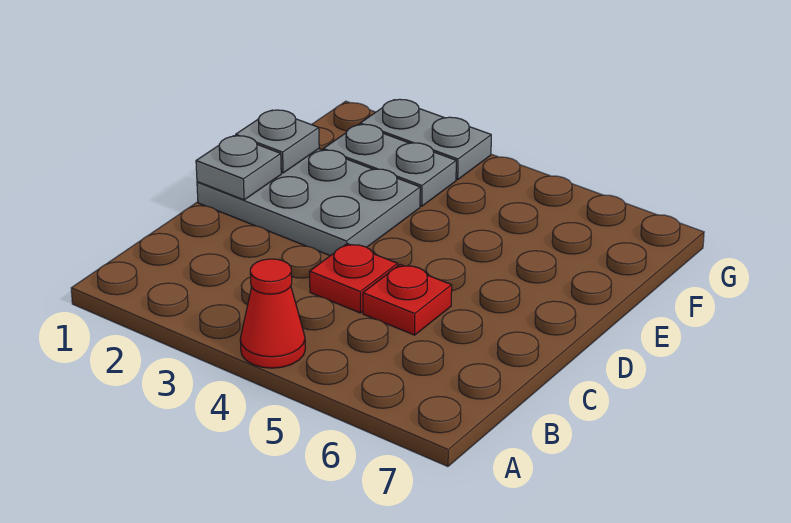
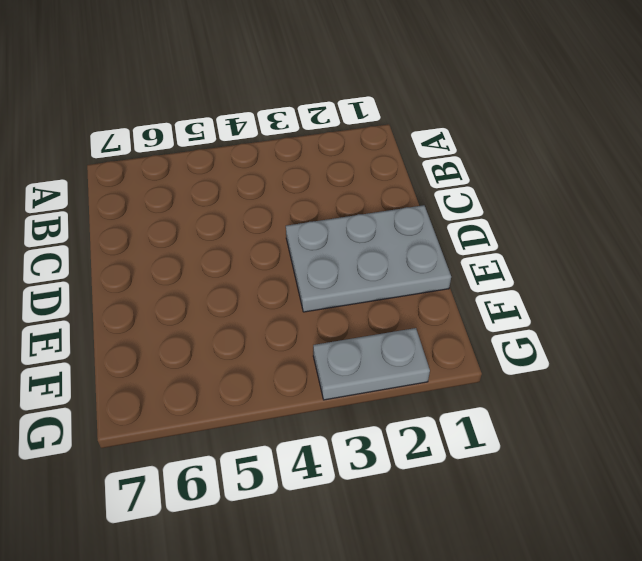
none -> red cone A4 level 1
none -> red plate C4 level 1

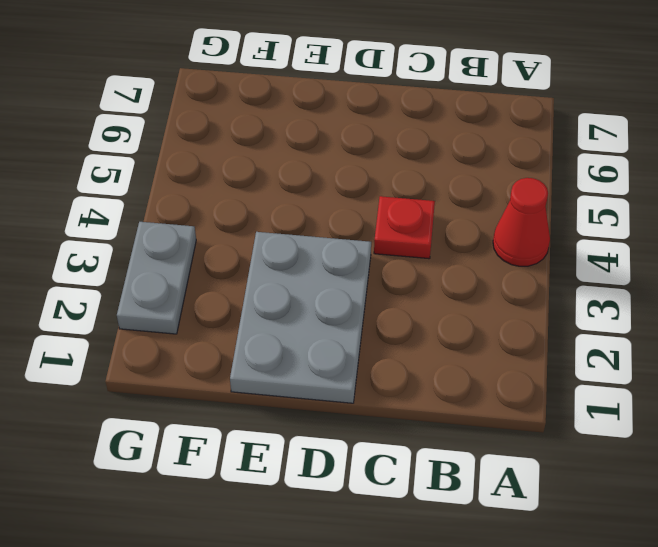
none -> red plate C5 level 1
none -> grey plate F2:F3 level 1

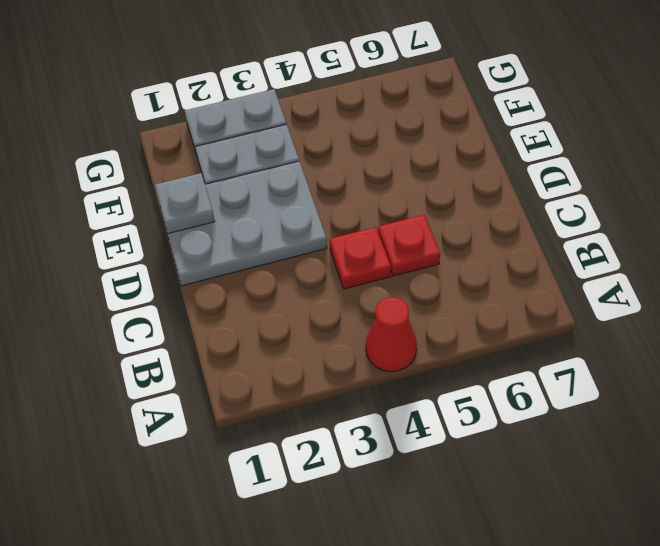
none -> grey plate D1 level 2

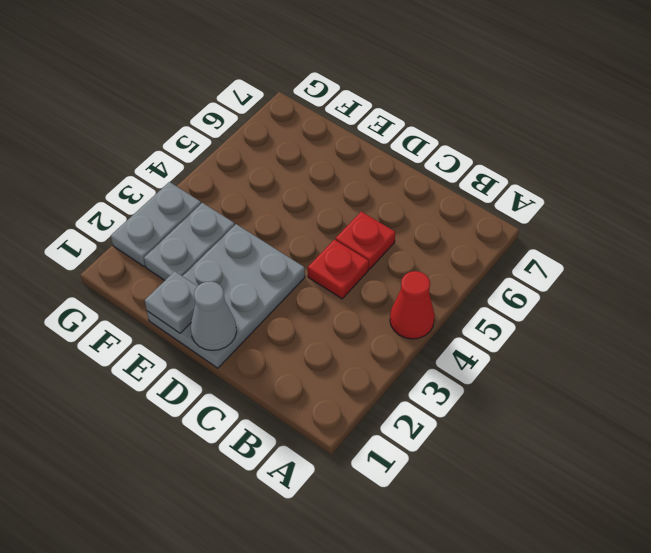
grey cone D1 level 2 -> grey plate D1 level 2

